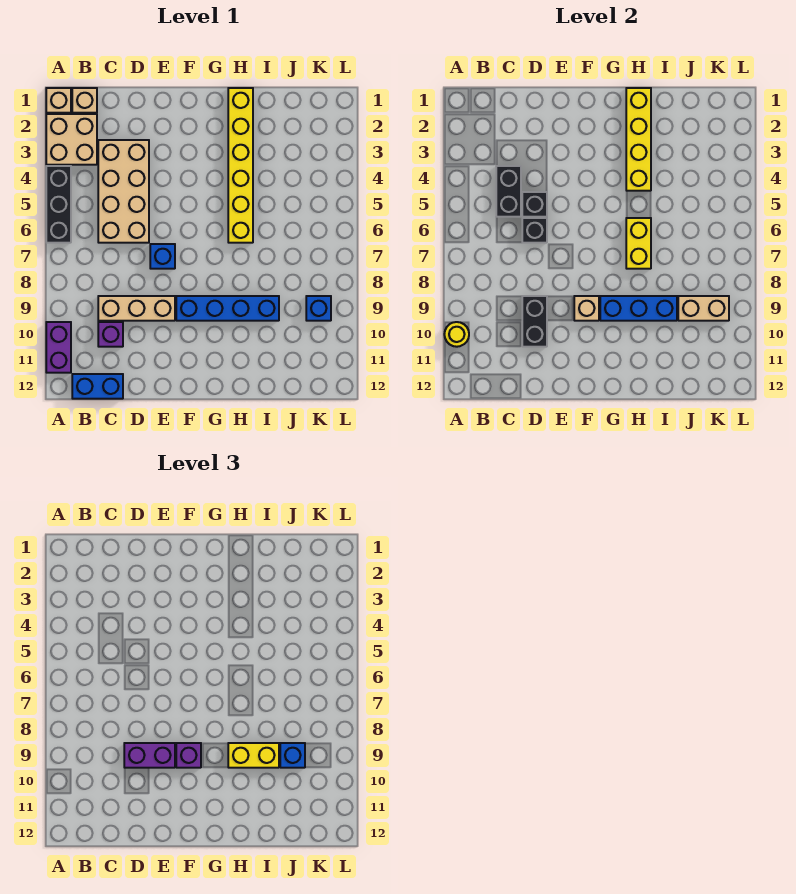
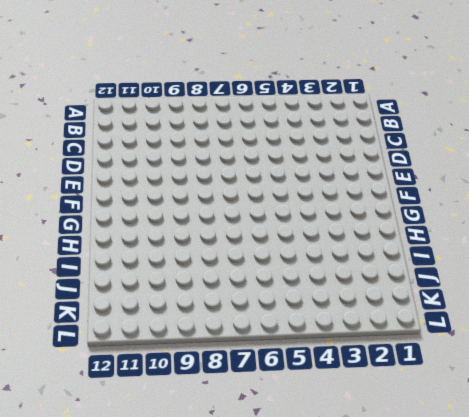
none -> tan brick A1 level 1
none -> tan brick A2:B3 level 1
none -> black brick A4:A6 level 1

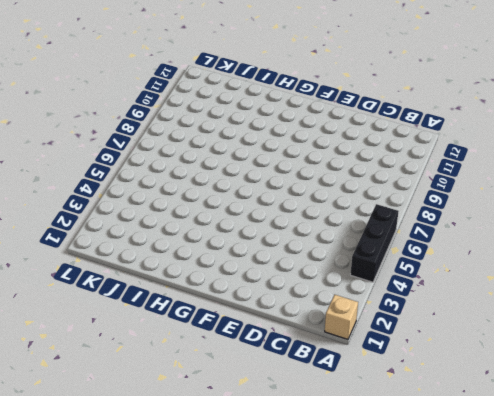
none -> tan brick A2:B3 level 1
none -> purple brick A10:A11 level 1
none -> tan brick B1 level 1

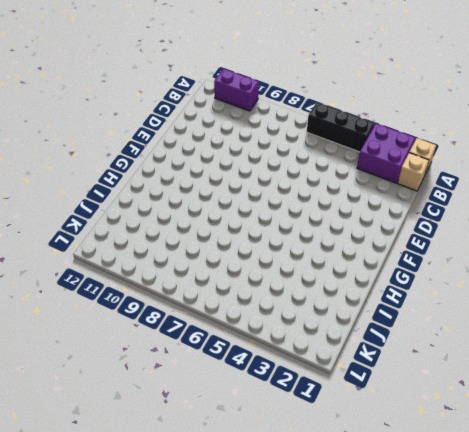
purple brick A2:B3 level 1 -> tan brick A2:B3 level 1
none -> blue brick B12:C12 level 1
none -> tan brick C3:D6 level 1
none -> tan brick C9:E9 level 1

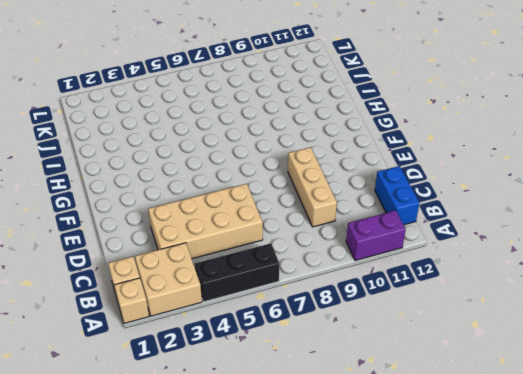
none -> purple brick C10 level 1
none -> blue brick E7 level 1
none -> blue brick F9:I9 level 1

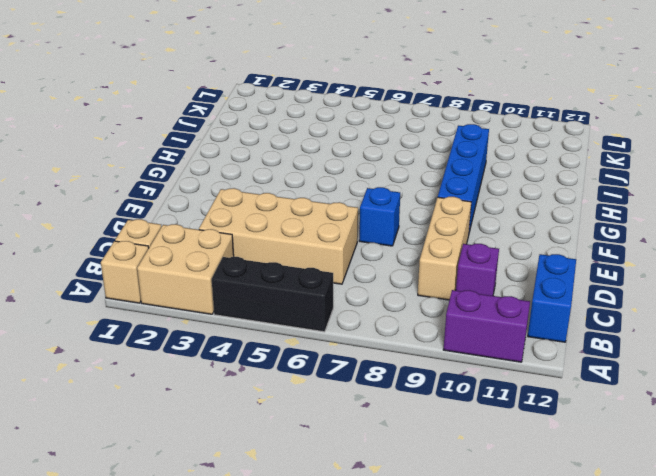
none -> yellow brick H1:H6 level 1
none -> blue brick K9 level 1
none -> yellow round brick A10 level 2

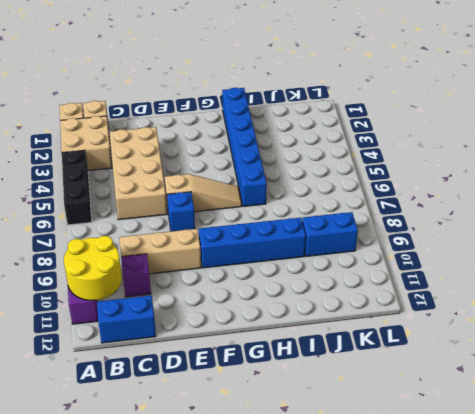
yellow round brick A10:B11 level 2 -> yellow round brick A10 level 2
tan slope E6:G6 level 1 top E -> none
blue brick H1:H6 level 1 -> yellow brick H1:H6 level 1
blue brick J9:K9 level 1 -> blue brick K9 level 1
none -> black brick C4:C5 level 2
none -> black brick D5 level 2
none -> black brick D6 level 2

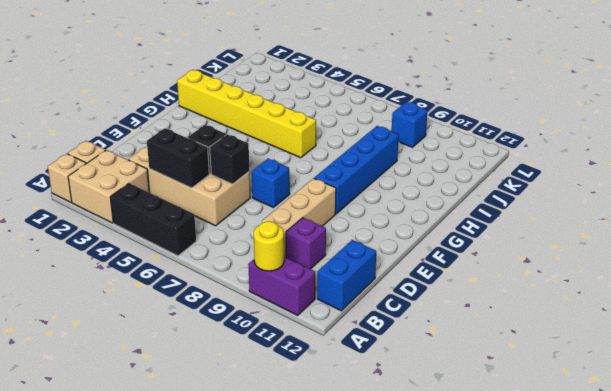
none -> black brick D9:D10 level 2
none -> tan brick F9 level 2
none -> blue brick G9:I9 level 2

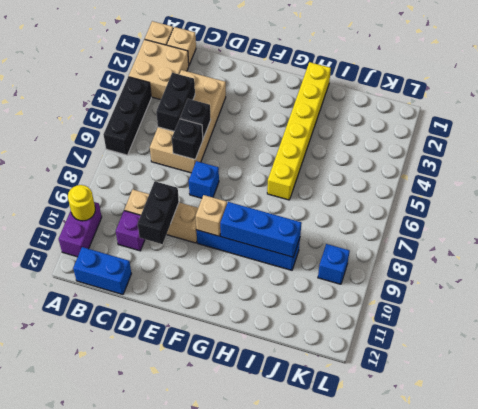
none -> yellow brick H1:H4 level 2
none -> yellow brick H6:H7 level 2
none -> tan brick J9:K9 level 2

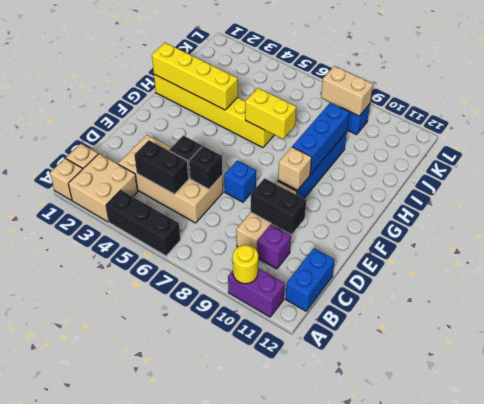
tan brick K8:K9 level 2 -> tan brick J9:K9 level 2
none -> purple brick D9:E9 level 3
none -> purple brick F9 level 3
none -> yellow brick H9:I9 level 3

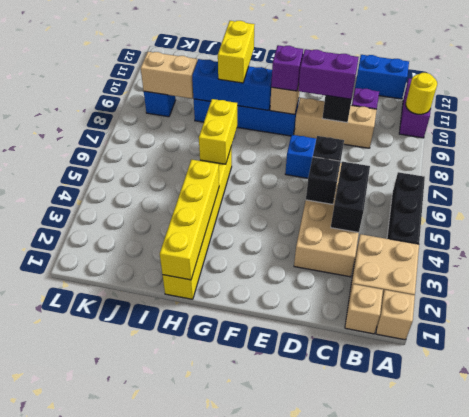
yellow brick H9:H10 level 3 -> yellow brick H9:I9 level 3
none -> blue brick J9 level 3

